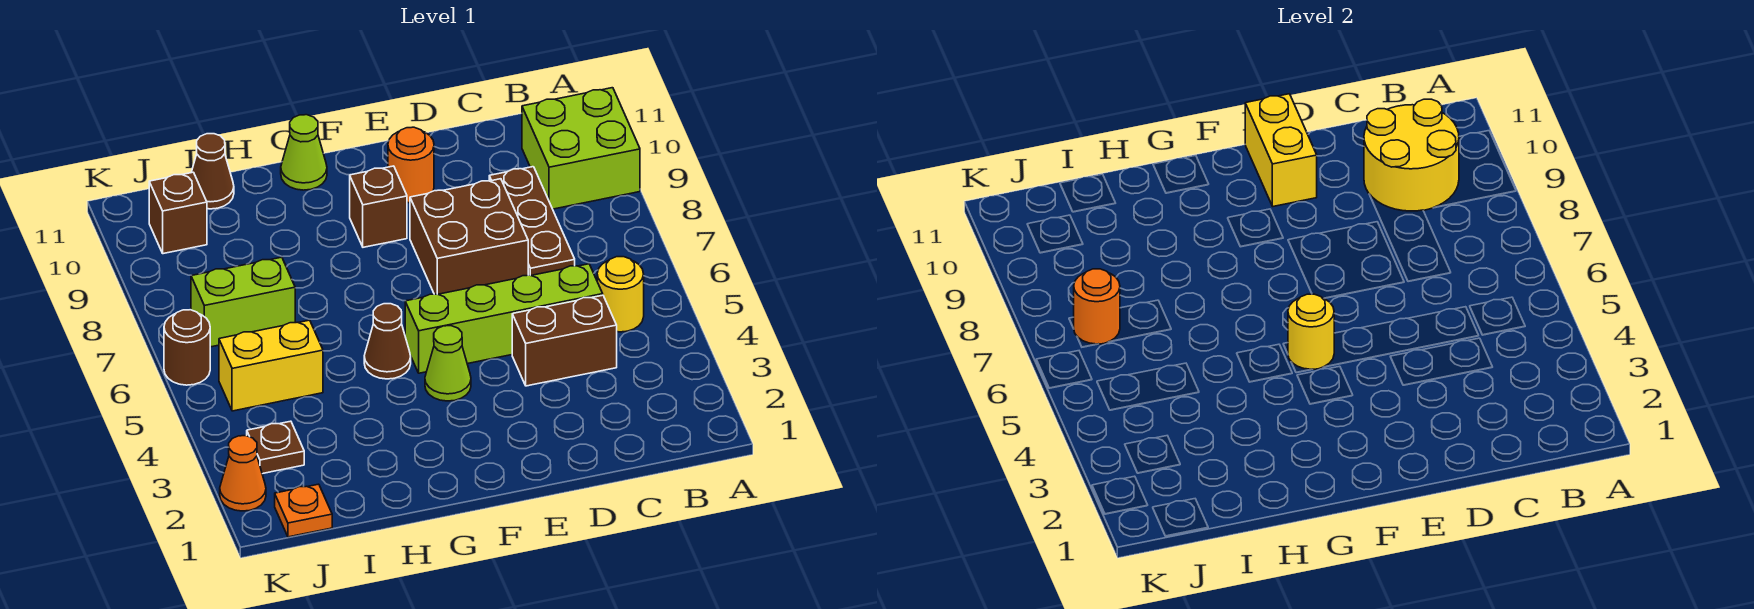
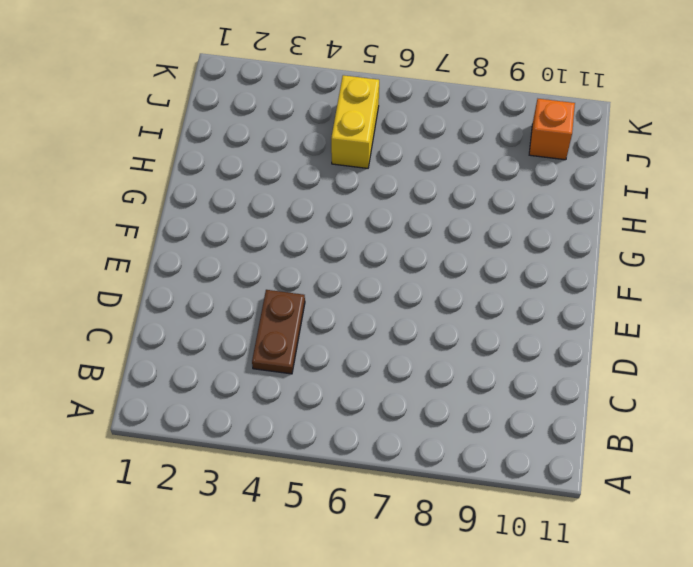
brown plate C4:D4 level 1 -> brown brick C4:D4 level 1
orange brick J10 level 1 -> brown brick J10 level 1
none -> lime brick A9:B10 level 1
none -> yellow round brick B5 level 1
none -> lime brick C5:F5 level 1

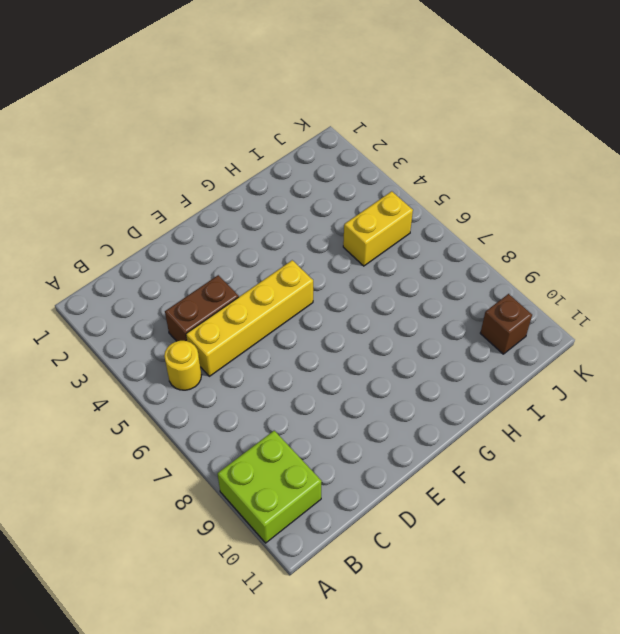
yellow brick C5:F5 level 1 -> lime brick C5:F5 level 1
none -> brown plate C7:C9 level 1
none -> brown brick D7:E8 level 1
none -> orange round brick E10 level 1

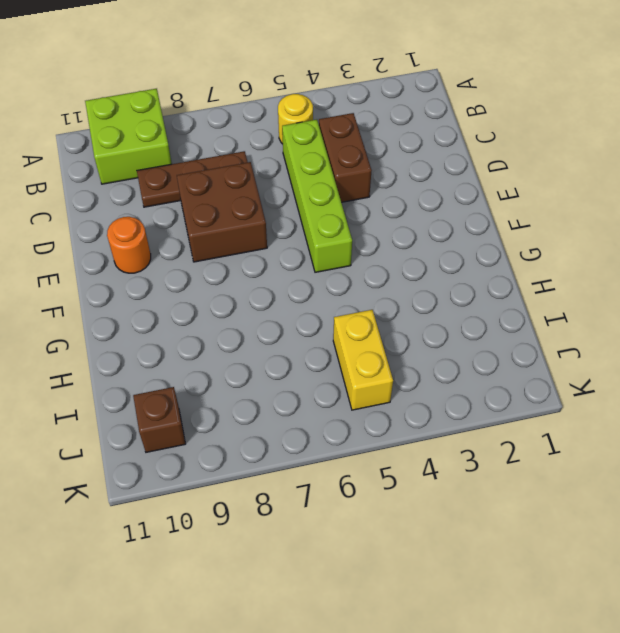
none -> lime cone F4 level 1
none -> brown brick F9 level 1
none -> brown cone G5 level 1

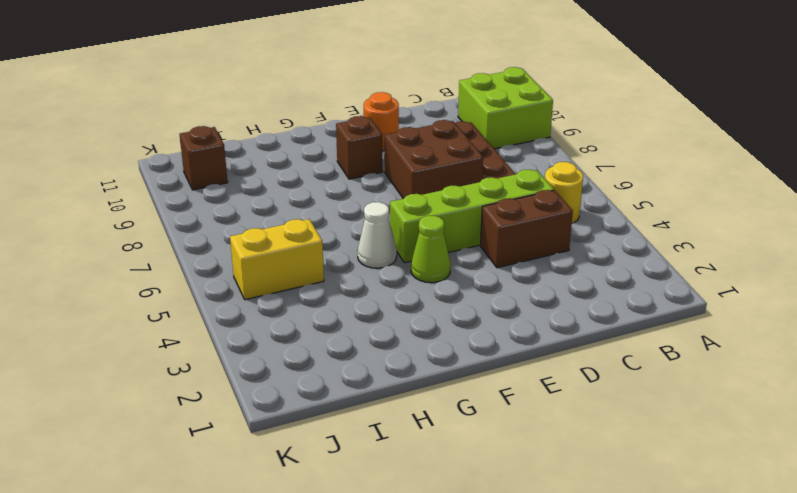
white cone G5 level 1 -> brown cone G5 level 1
none -> lime cone G11 level 1
none -> lime brick I7:J7 level 1
none -> brown cone I11 level 1

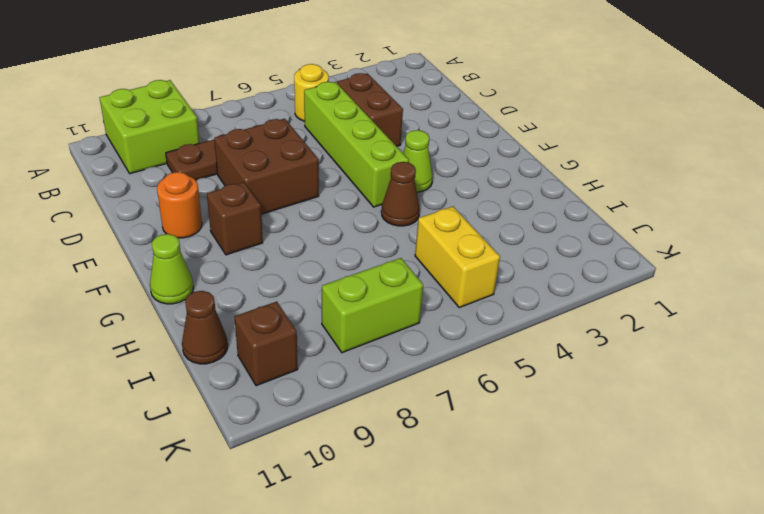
lime brick J7:J8 level 1 -> lime brick I7:J7 level 1
none -> orange plate J1 level 1
none -> brown plate J3 level 1
none -> orange cone K2 level 1

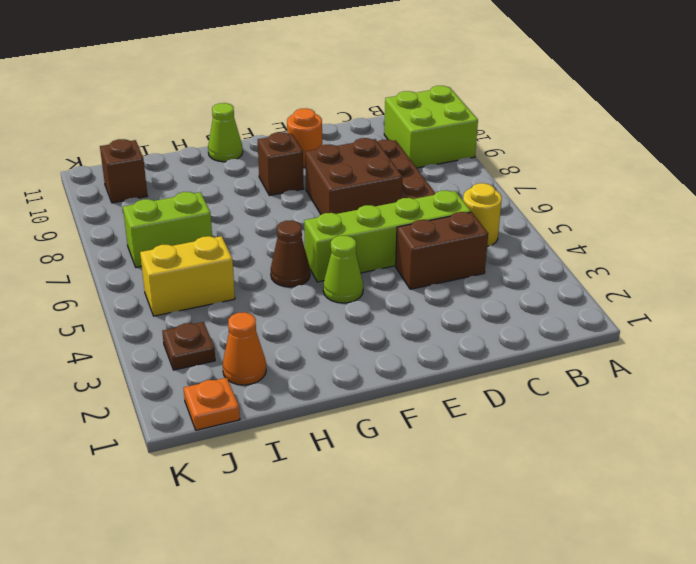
orange cone I2 level 1 -> orange cone K2 level 1
none -> brown cone I11 level 1
none -> brown round brick K6 level 1
none -> yellow round brick B9:C10 level 2

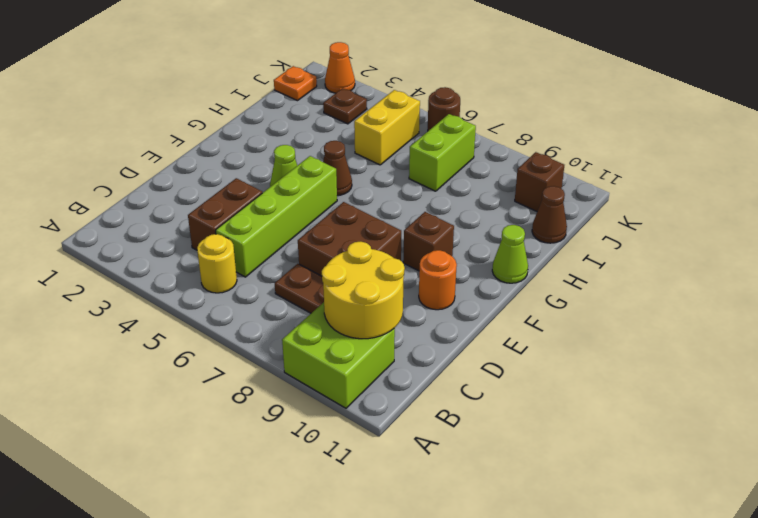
none -> yellow brick E10:E11 level 2
none -> yellow round brick F5 level 2
none -> orange round brick J7 level 2

